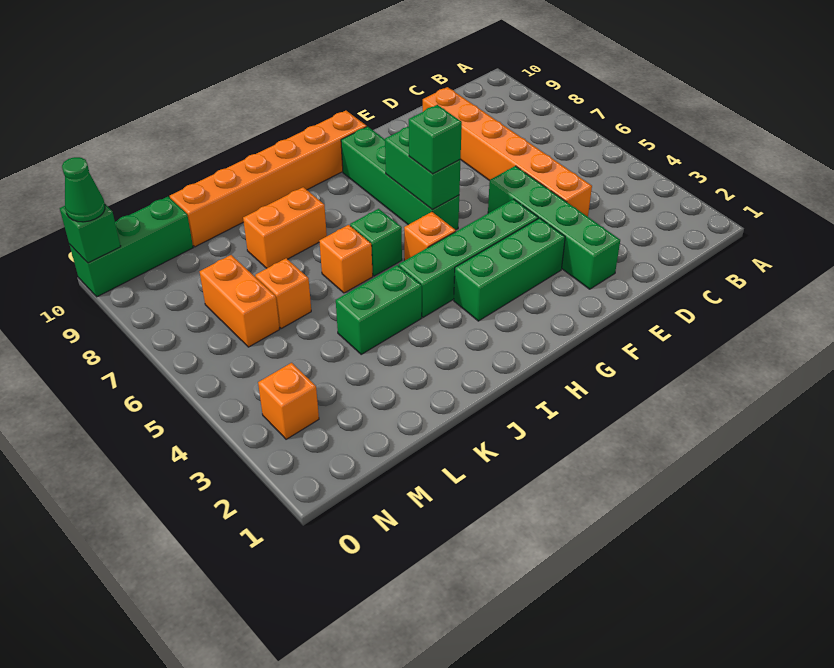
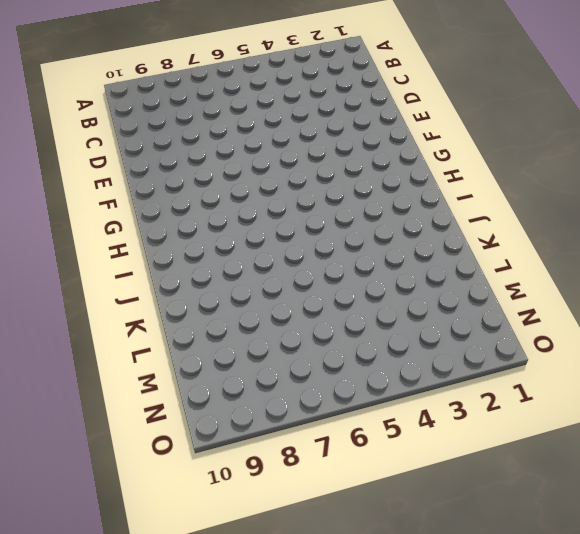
none -> orange brick D4:D9 level 1
none -> green brick E2:E5 level 1
none -> green brick F3:H3 level 1

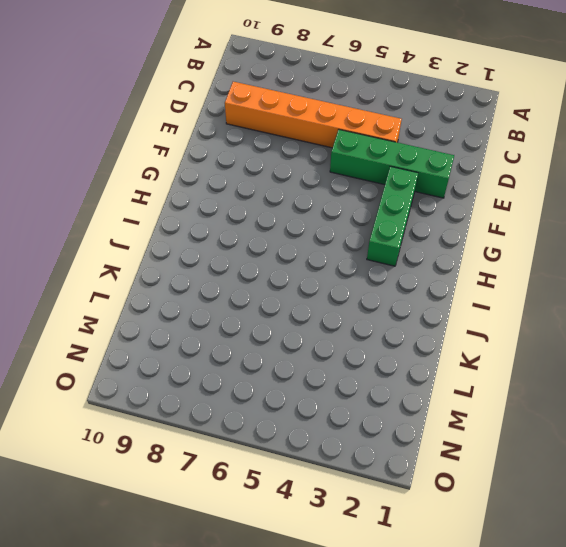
none -> green brick F4:I4 level 1
none -> green brick G6:G9 level 1
none -> orange brick G10:L10 level 1

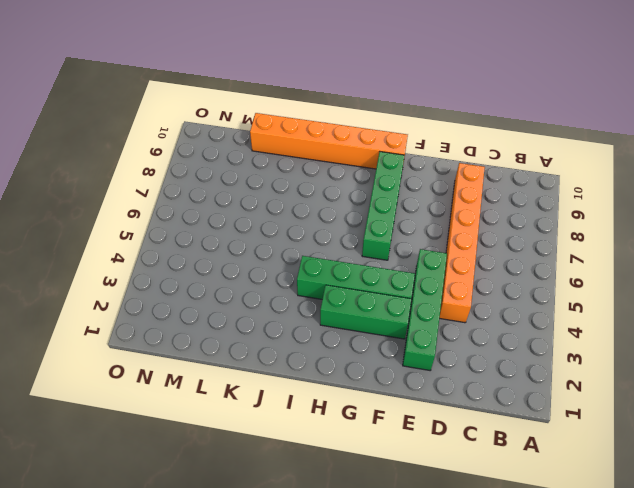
none -> orange brick H5 level 1
none -> green brick I6 level 1
none -> green brick J4:K4 level 1

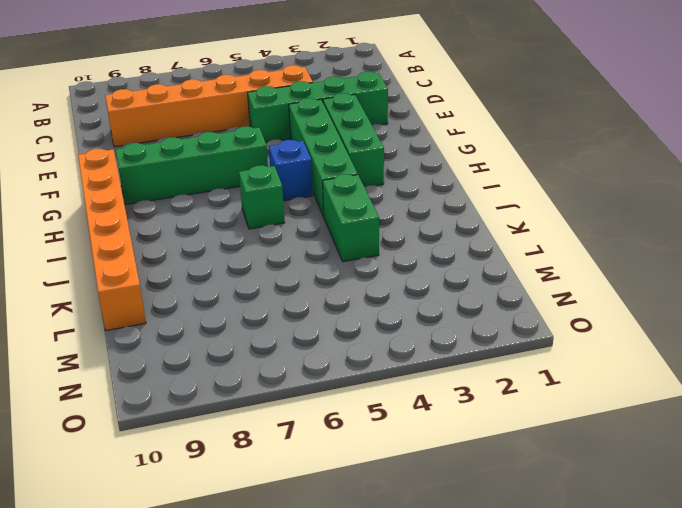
blue brick H5 level 1 -> orange brick H5 level 1
none -> orange brick J6 level 1
none -> orange brick J8:K8 level 1
none -> orange brick L6 level 1

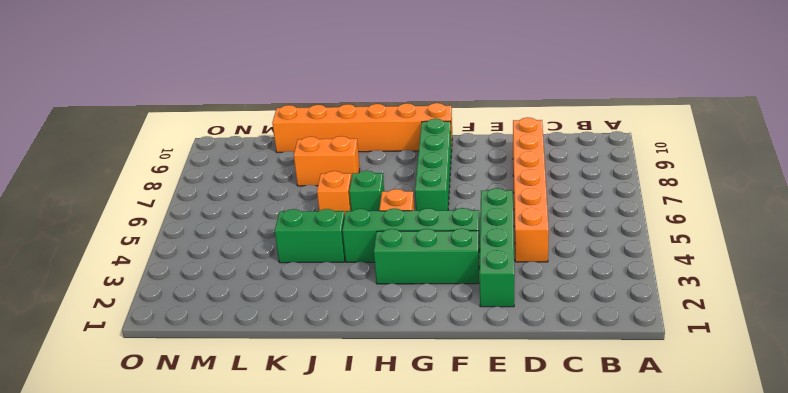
none -> orange brick L6 level 1
none -> orange brick M6:M7 level 1
none -> green brick M10:O10 level 1

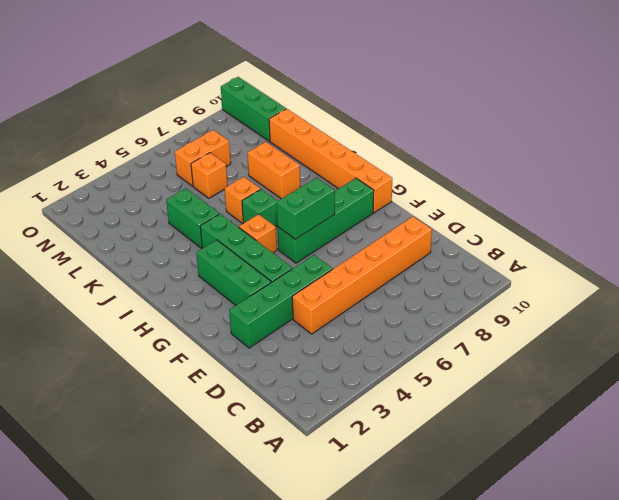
none -> orange brick N3 level 1
none -> green brick O10 level 2
none -> green brick G6 level 3

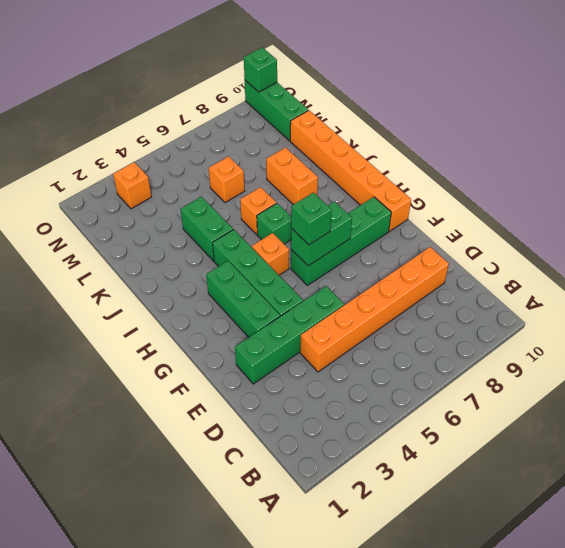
none -> orange brick M6:M7 level 1
none -> green cone O10 level 3

